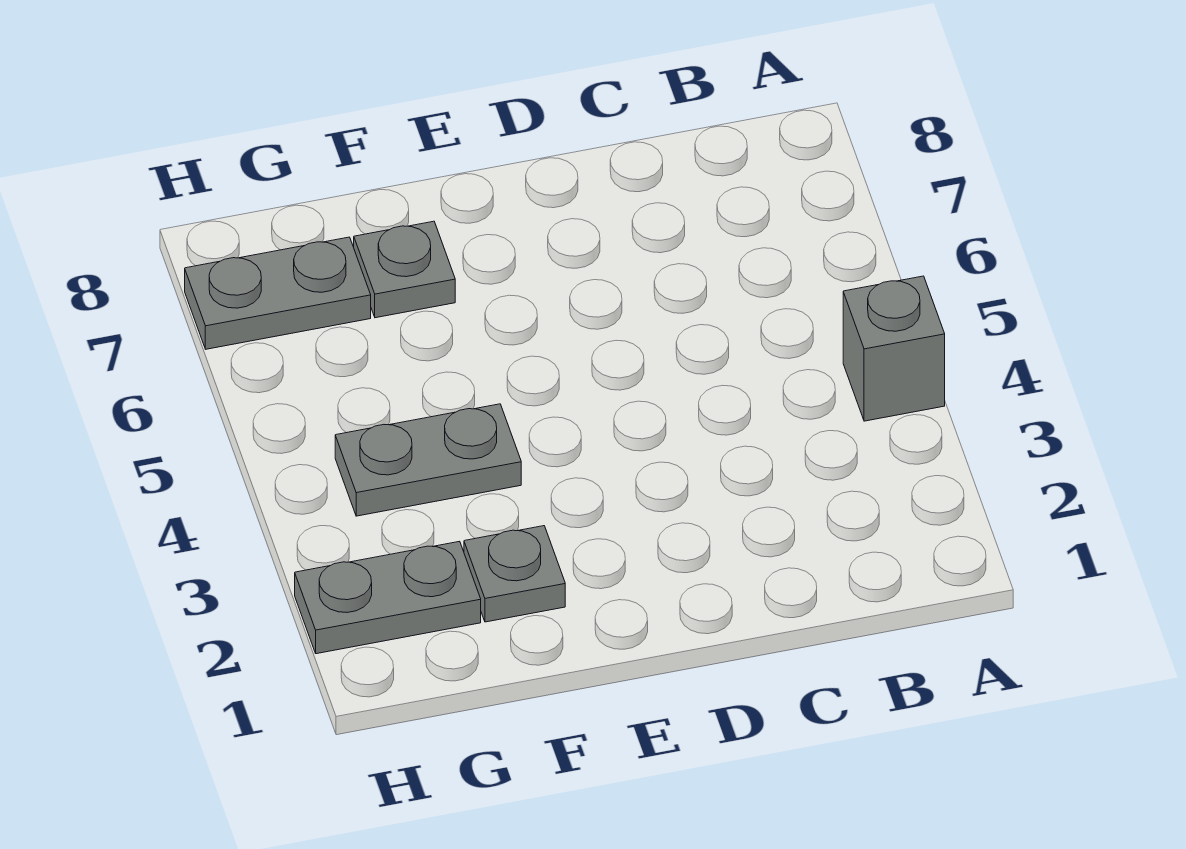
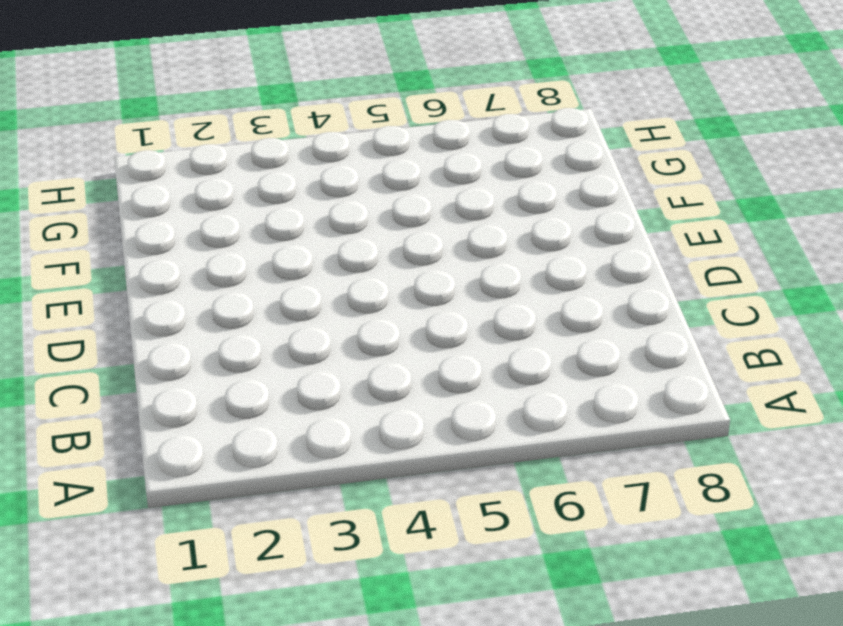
none -> grey brick A4 level 1
none -> grey plate F2 level 1

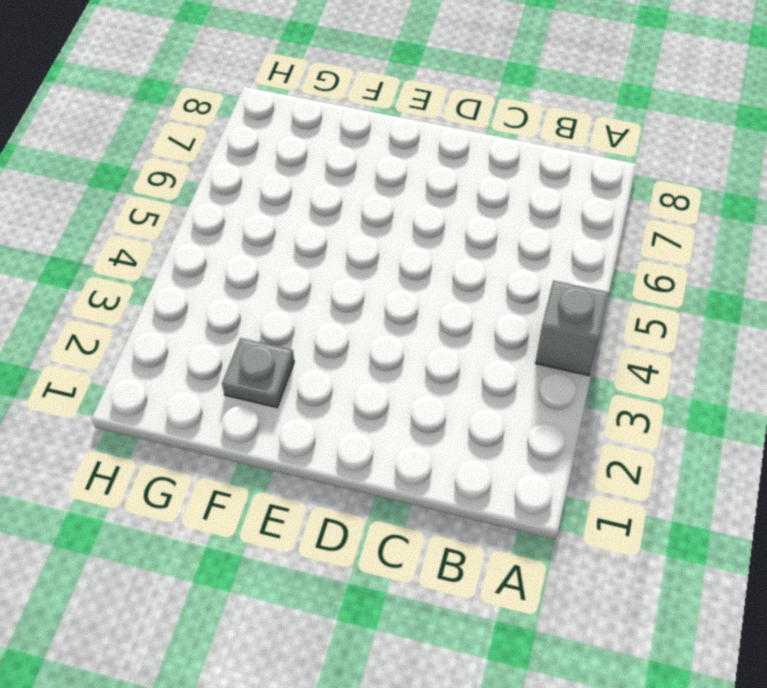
none -> grey plate F4:G4 level 1
none -> grey plate F7 level 1

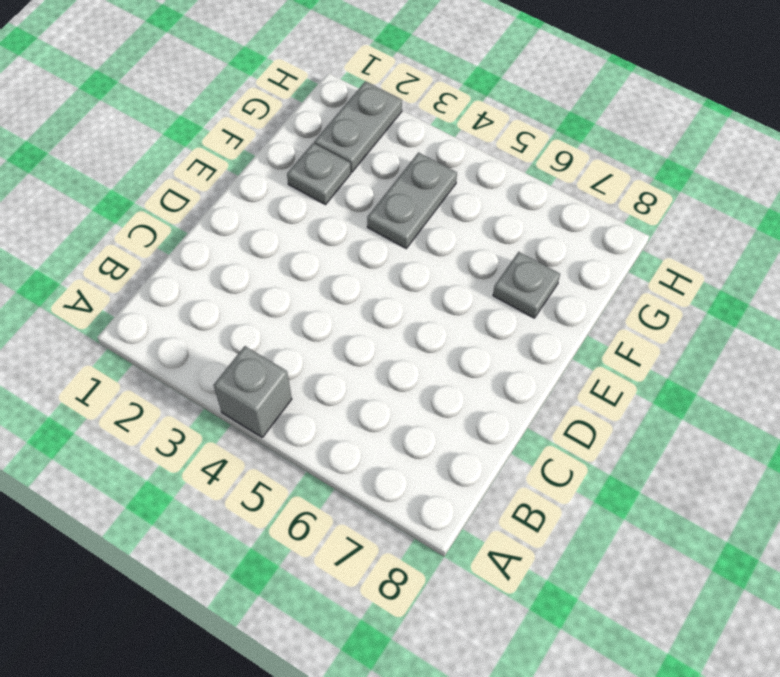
none -> grey plate G7:H7 level 1

